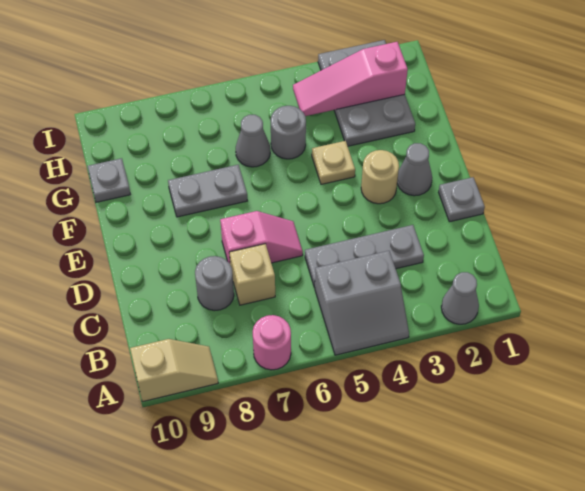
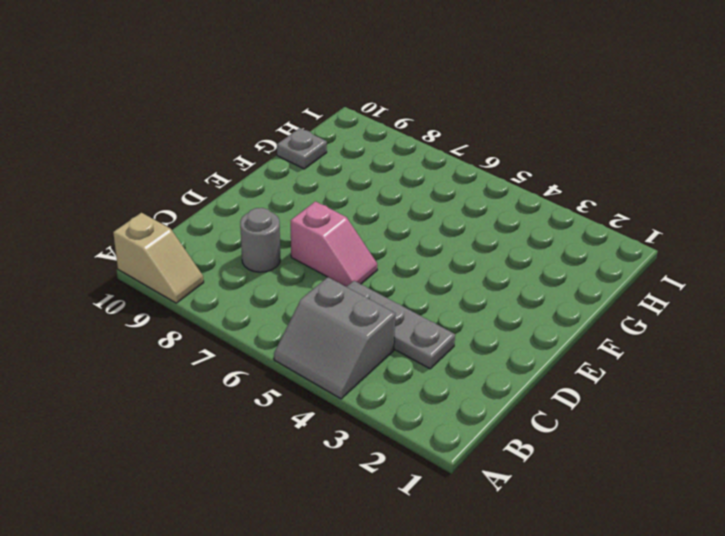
none -> grey cone A2 level 1
none -> pink round brick A7 level 1
none -> tan brick C7 level 1

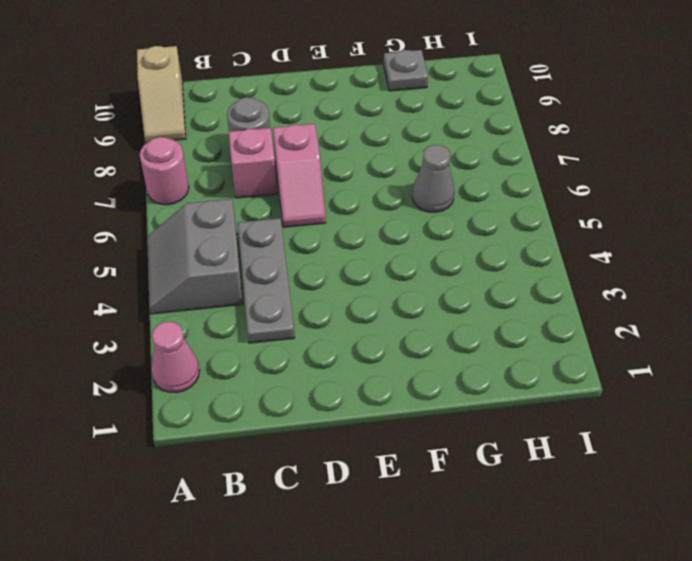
pink cone A2 level 1 -> grey cone A2 level 1
pink brick C7 level 1 -> tan brick C7 level 1
none -> grey plate D1 level 1
none -> grey cone E2 level 1
none -> tan round brick E3 level 1

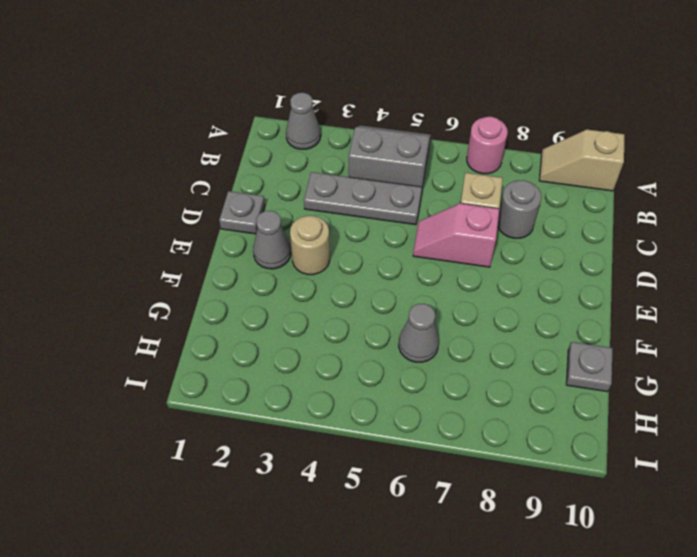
none -> tan plate F4 level 1
none -> grey plate F7:F8 level 1
none -> grey plate G2:I3 level 1

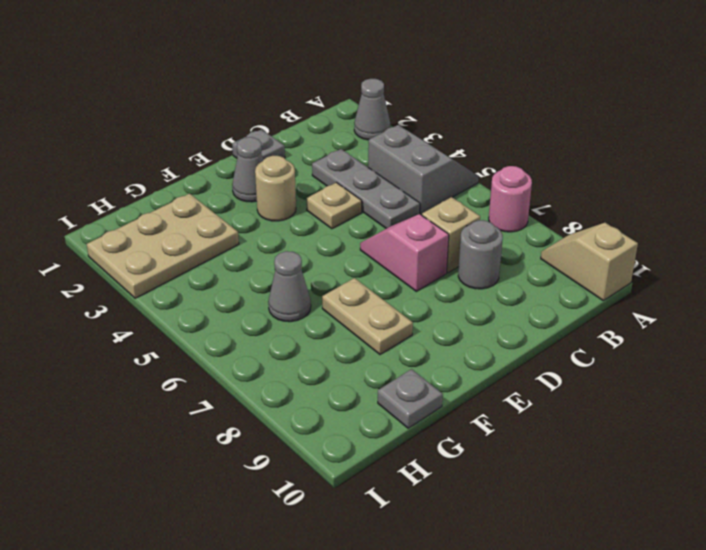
tan plate D4 level 1 -> tan plate F4 level 1
tan plate F7:F8 level 1 -> grey plate F7:F8 level 1
tan plate G2:I3 level 1 -> grey plate G2:I3 level 1
none -> grey round brick G5 level 1
none -> pink slope H2:H4 level 2 top 2

